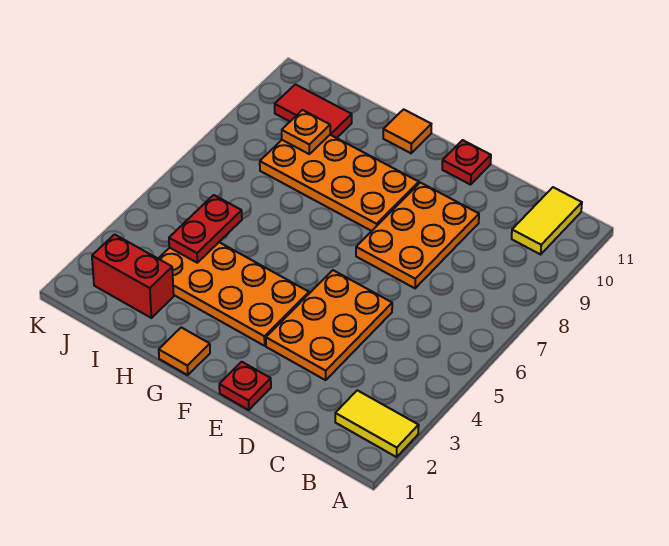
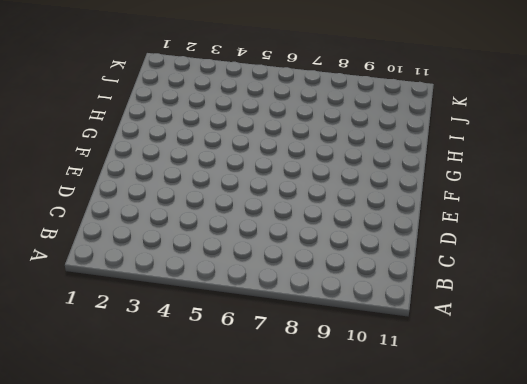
none -> yellow tile A2:B2 level 1
none -> yellow tile B10:B11 level 1
none -> orange plate D3:E5 level 1

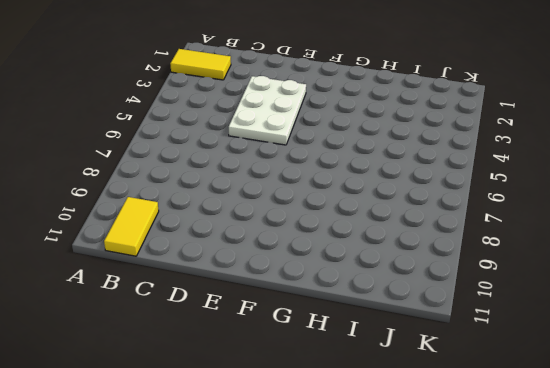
white plate D3:E5 level 1 -> orange plate D3:E5 level 1
none -> orange plate D7:E9 level 1
none -> red plate E1 level 1
none -> red plate E11 level 1

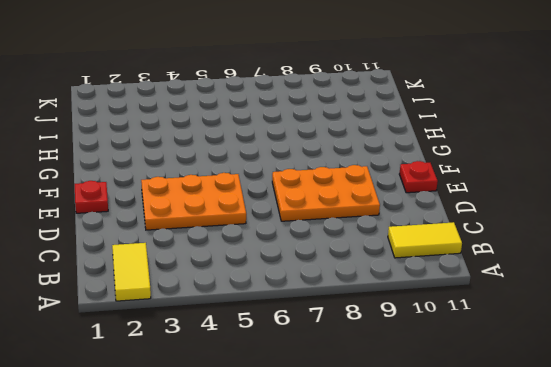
none -> orange plate F3:I4 level 1
none -> orange plate F8:I9 level 1
none -> orange tile G1 level 1

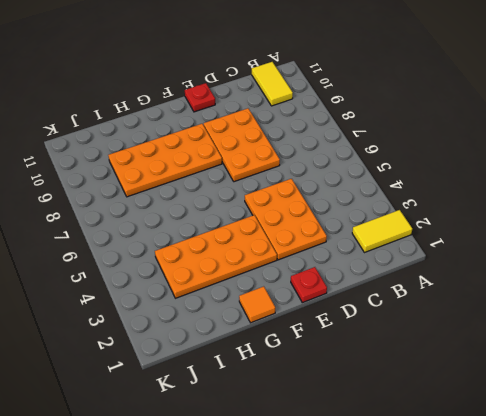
none -> orange tile G11 level 1
none -> red brick I2:J2 level 1
none -> red tile I10:J10 level 1

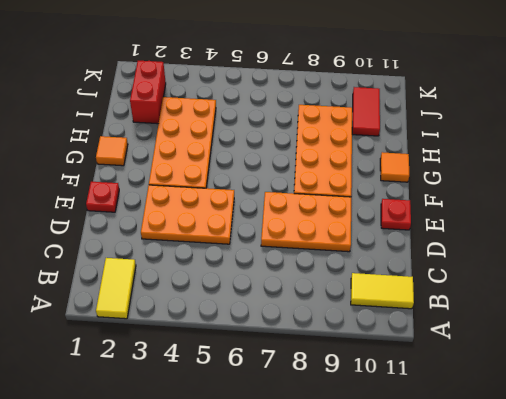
none -> red plate I4:I5 level 2
none -> orange plate I9 level 2

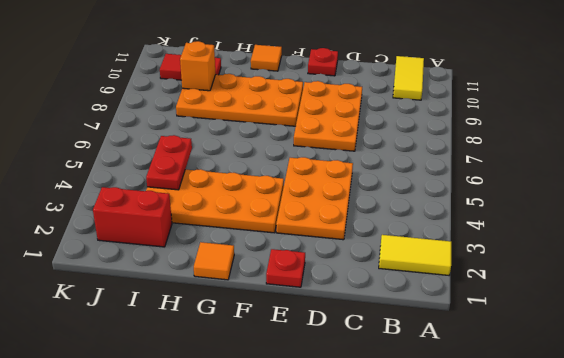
orange brick I9 level 2 -> orange plate I9 level 2

